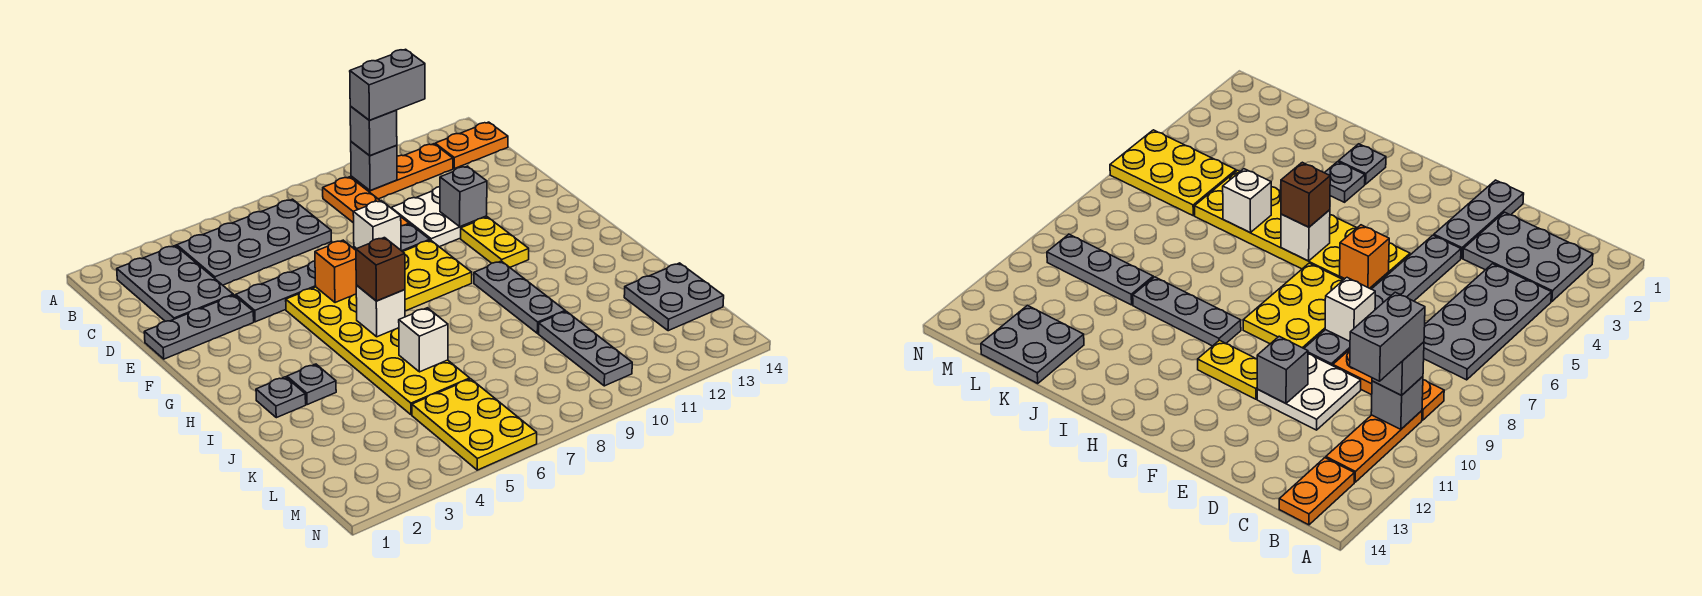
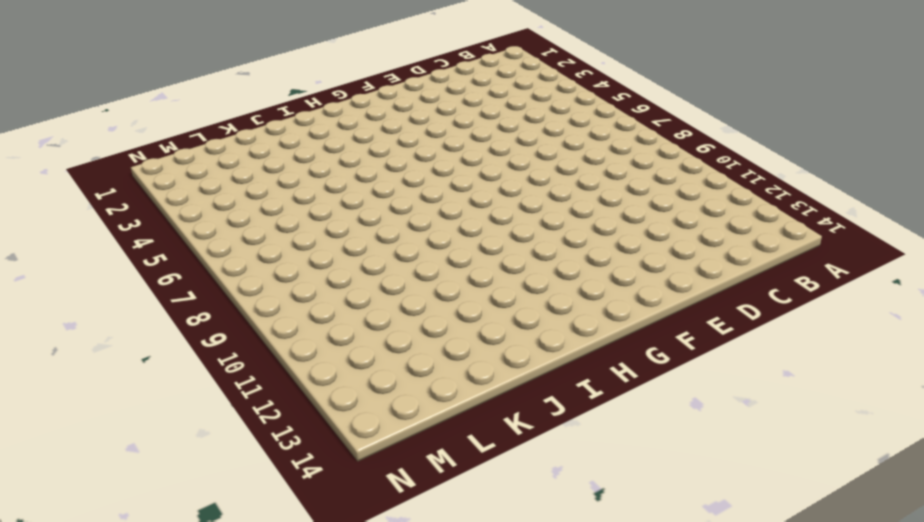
none -> grey plate B2:D3 level 1
none -> grey plate B4:C7 level 1
none -> orange plate B9:D9 level 1

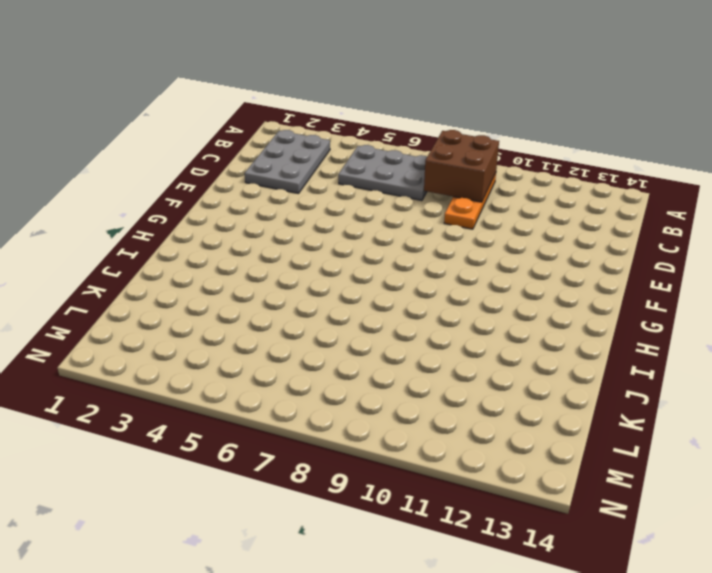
grey plate B5:C7 level 1 -> grey plate B4:C7 level 1
brown brick B8:C9 level 2 -> none
none -> orange plate B10:B12 level 1
none -> orange plate B13:B14 level 1
none -> white plate D10:E11 level 1

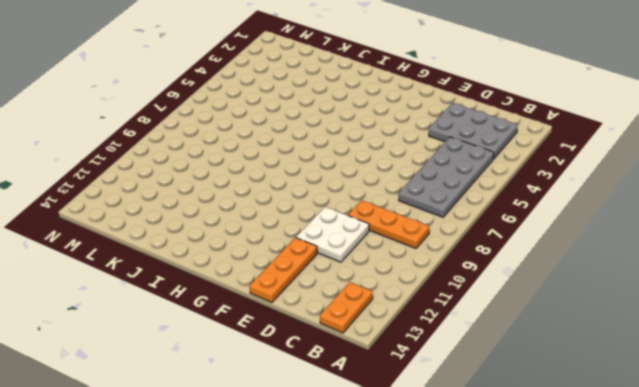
orange plate E12:E14 level 1 -> orange plate B10:B12 level 1
none -> grey plate E1:E3 level 1
none -> grey plate E4:E9 level 1
none -> yellow plate F5:K6 level 1

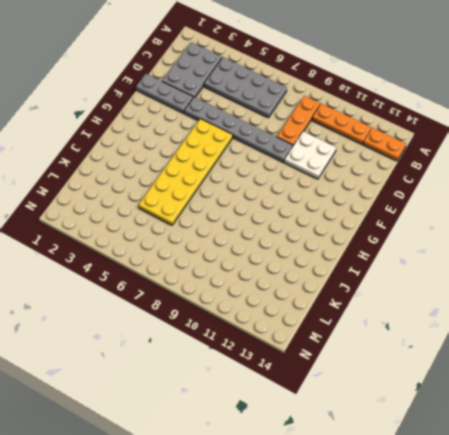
none -> yellow plate F7:G9 level 1
none -> yellow plate F11:G11 level 1
none -> grey plate H10:J10 level 1

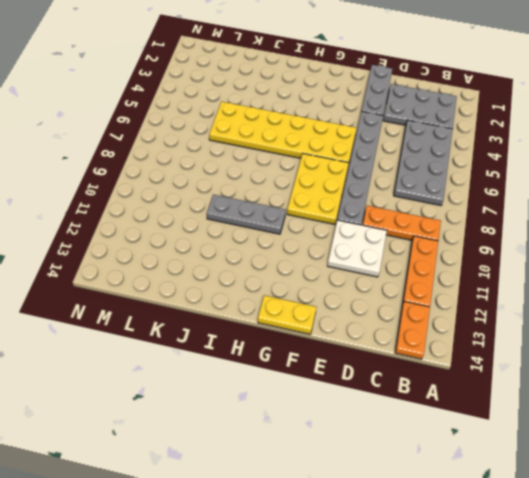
yellow plate F14:G14 level 1 -> yellow plate F11:G11 level 1
none -> grey plate I2 level 1
none -> grey plate I3 level 1
none -> grey plate K10:M10 level 1

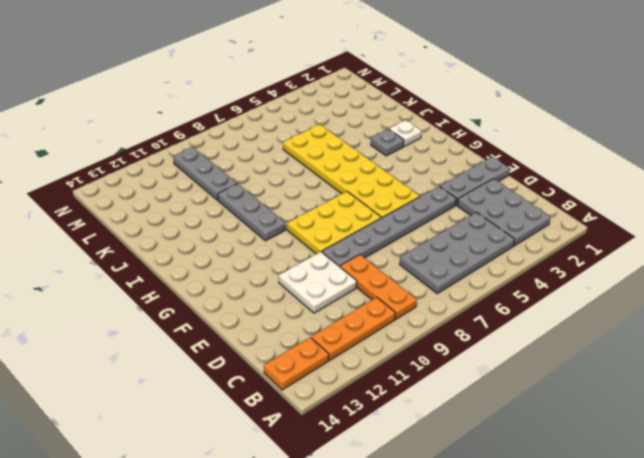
white plate I2 level 1 -> grey plate I2 level 1
none -> yellow plate F11:G11 level 1
none -> grey plate K13:L14 level 1
none -> yellow plate L5:N6 level 1

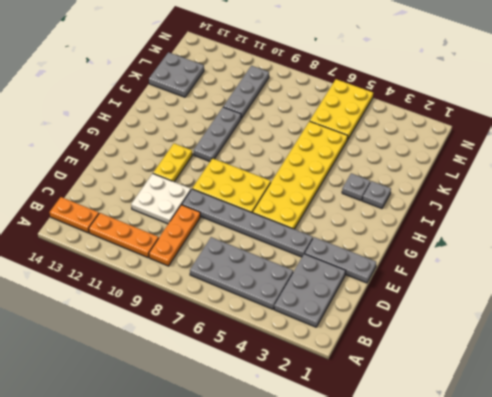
none -> grey brick B10 level 2
none -> white brick E8 level 2
none -> grey brick E11 level 2

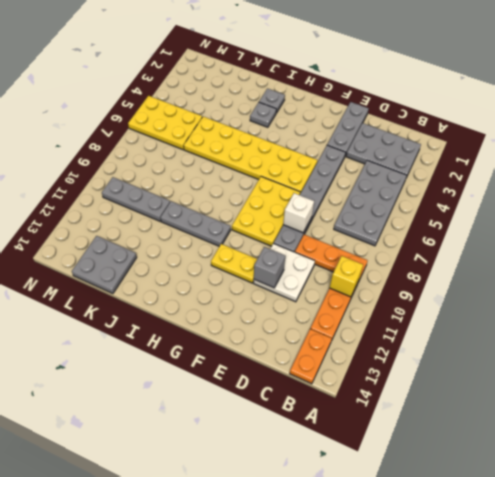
yellow brick B10 level 2 -> grey brick B10 level 2
none -> orange brick F6 level 2
none -> white brick H6 level 2
none -> white brick J6 level 2

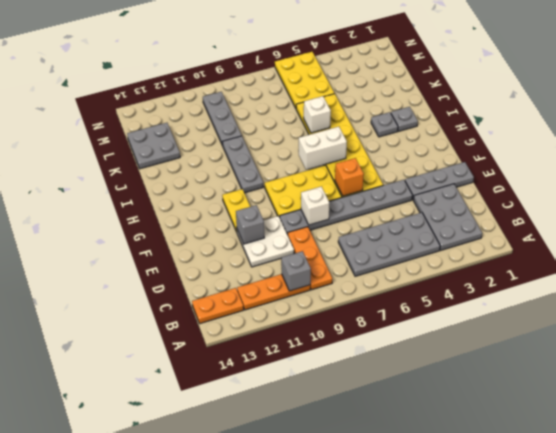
white brick H6:H7 level 2 -> white brick H6 level 2
none -> grey brick B10 level 3
none -> brown brick H6 level 3
none -> grey brick B10:B11 level 4

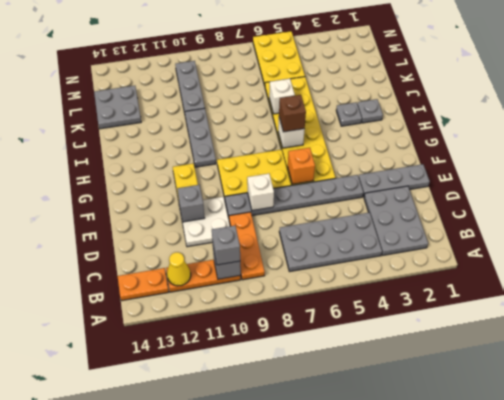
yellow cone B12 level 2 -> none
none -> grey brick B10:B11 level 4

